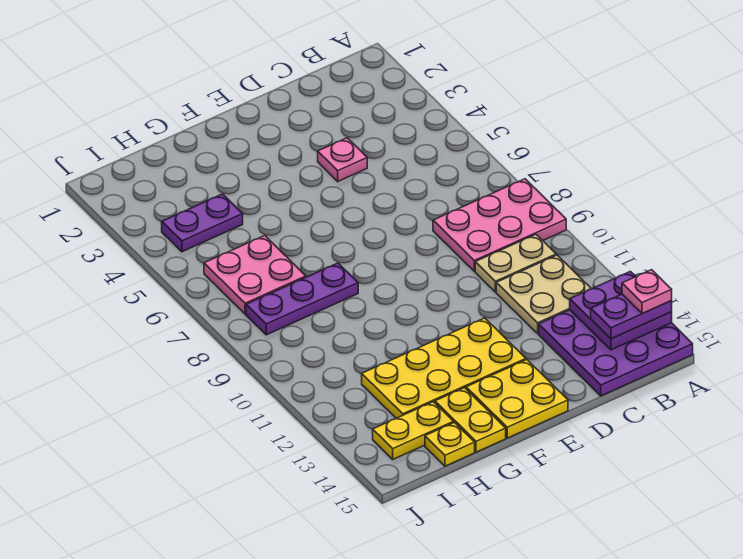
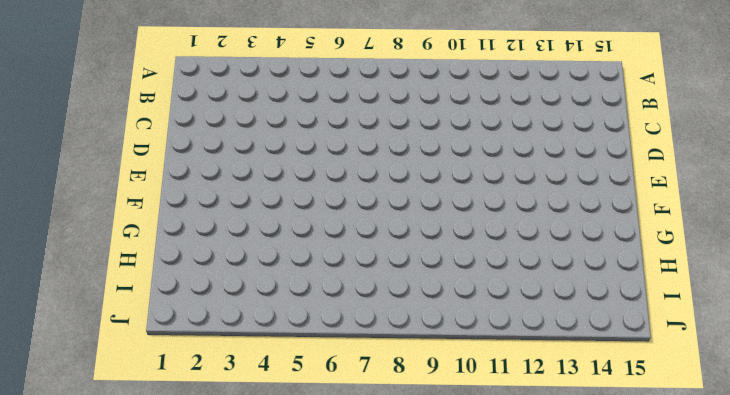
none -> pink plate A8:C9 level 1
none -> purple plate A13:C15 level 1
none -> tan plate B10:C10 level 1

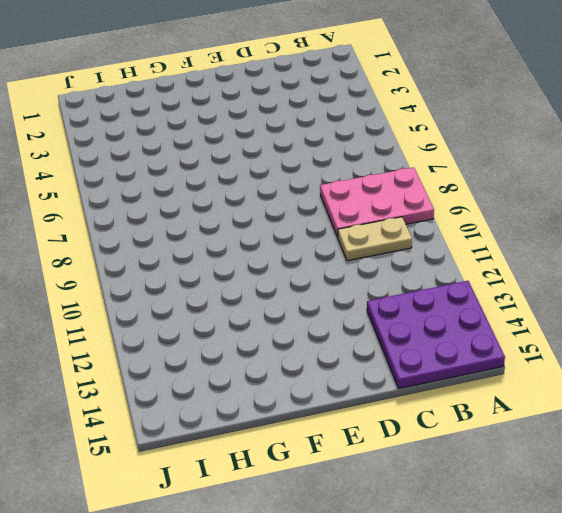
none -> tan plate B11:C12 level 1
none -> pink plate D4 level 1
none -> yellow plate E12:H13 level 1

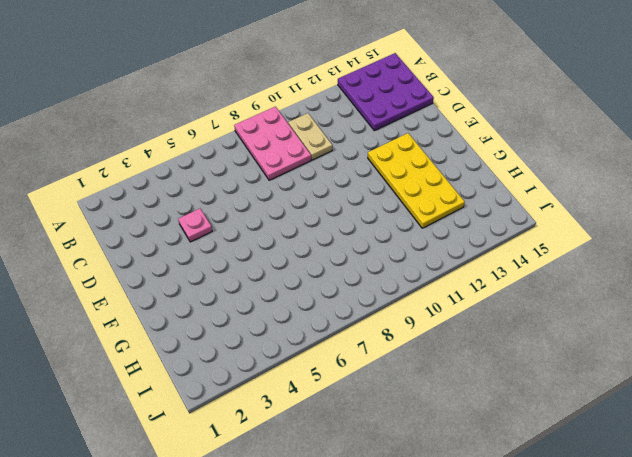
none -> tan plate B11:C12 level 1
none -> yellow plate E14:F15 level 1
none -> purple plate G8:I8 level 1

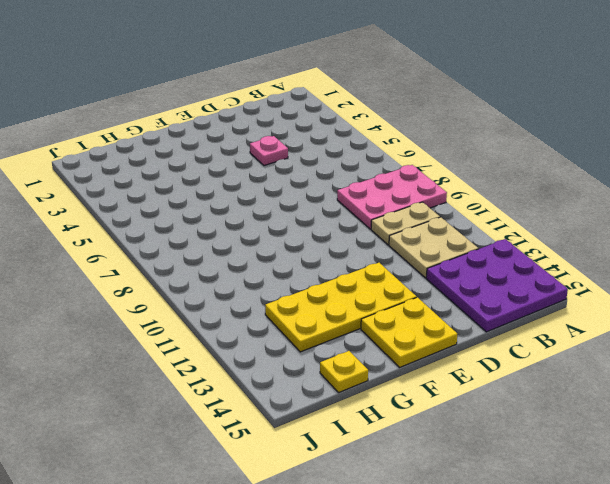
none -> purple plate G8:I8 level 1
none -> yellow plate G14:G15 level 1
none -> purple plate H4:I4 level 1

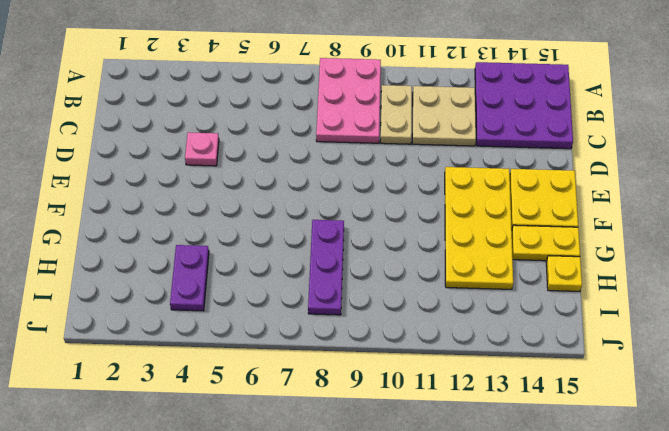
none -> pink plate H6:I7 level 1
none -> yellow plate H14:I14 level 1
none -> purple plate A13:B14 level 2

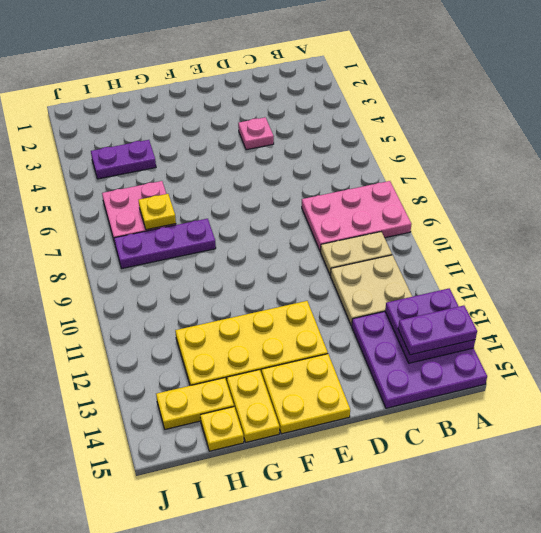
yellow plate H7 level 2 -> none
none -> pink plate A14 level 4

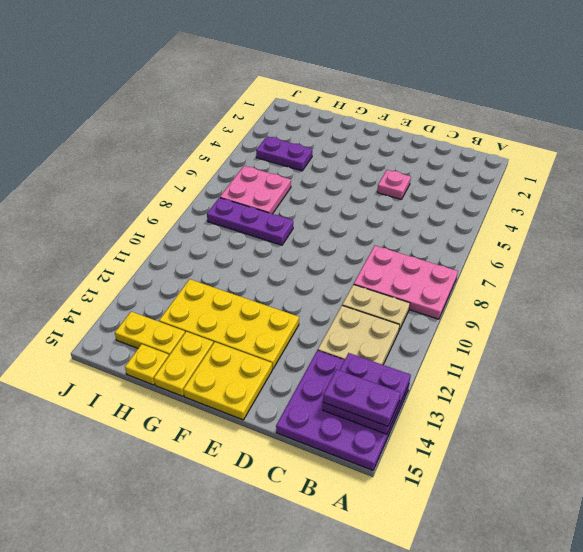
none -> pink plate A14 level 4

